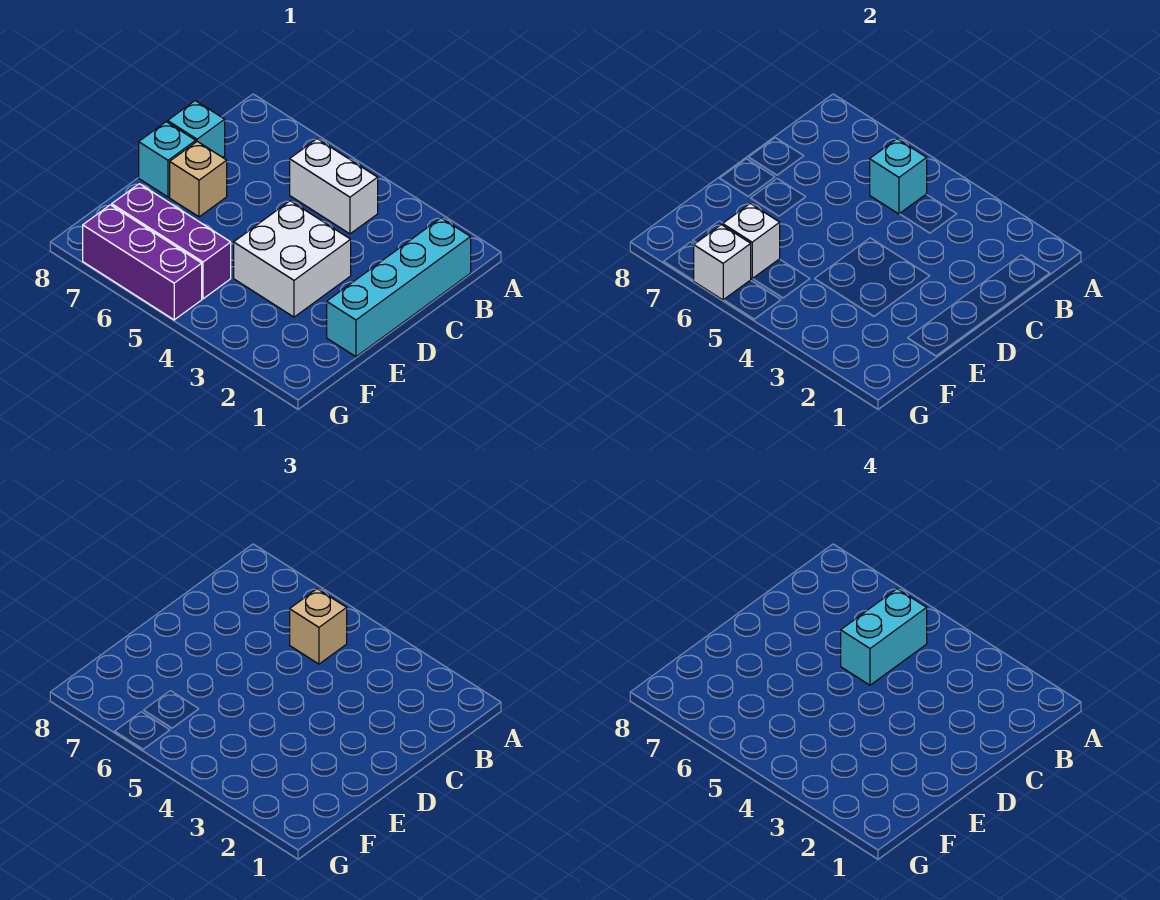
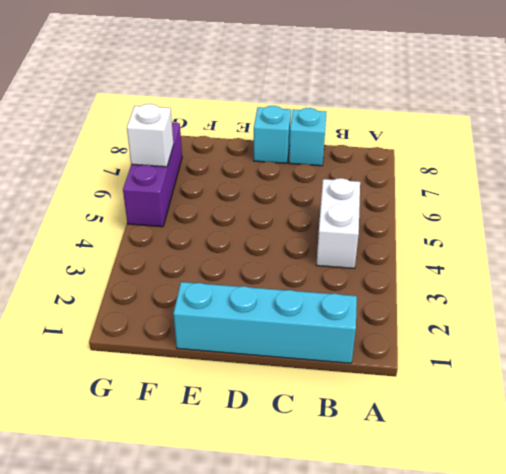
none -> white brick D3:E4 level 1
none -> tan brick D7 level 1
none -> purple brick F5:F7 level 1

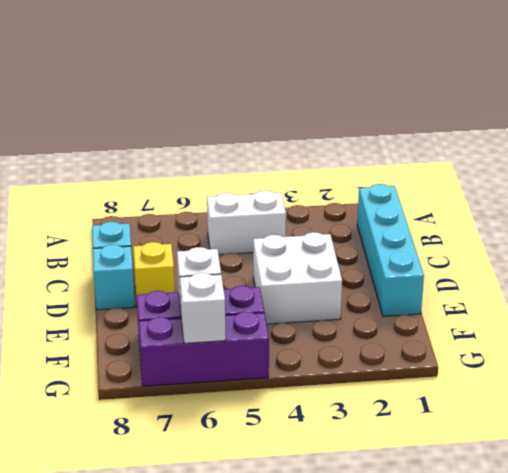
yellow brick D7 level 1 -> tan brick D7 level 1
none -> cyan brick B5 level 2
none -> tan brick B5 level 3
none -> cyan brick B5:C5 level 4

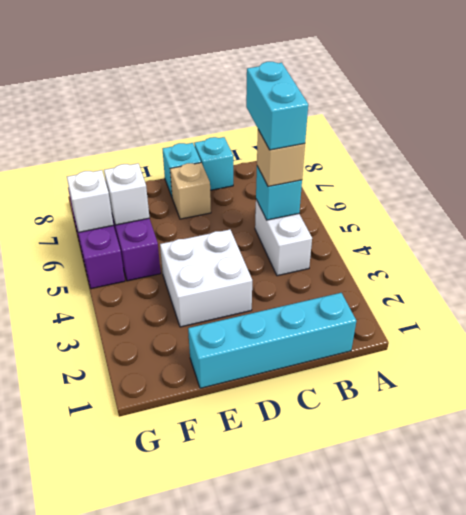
cyan brick B5:B6 level 4 -> cyan brick B5:C5 level 4

